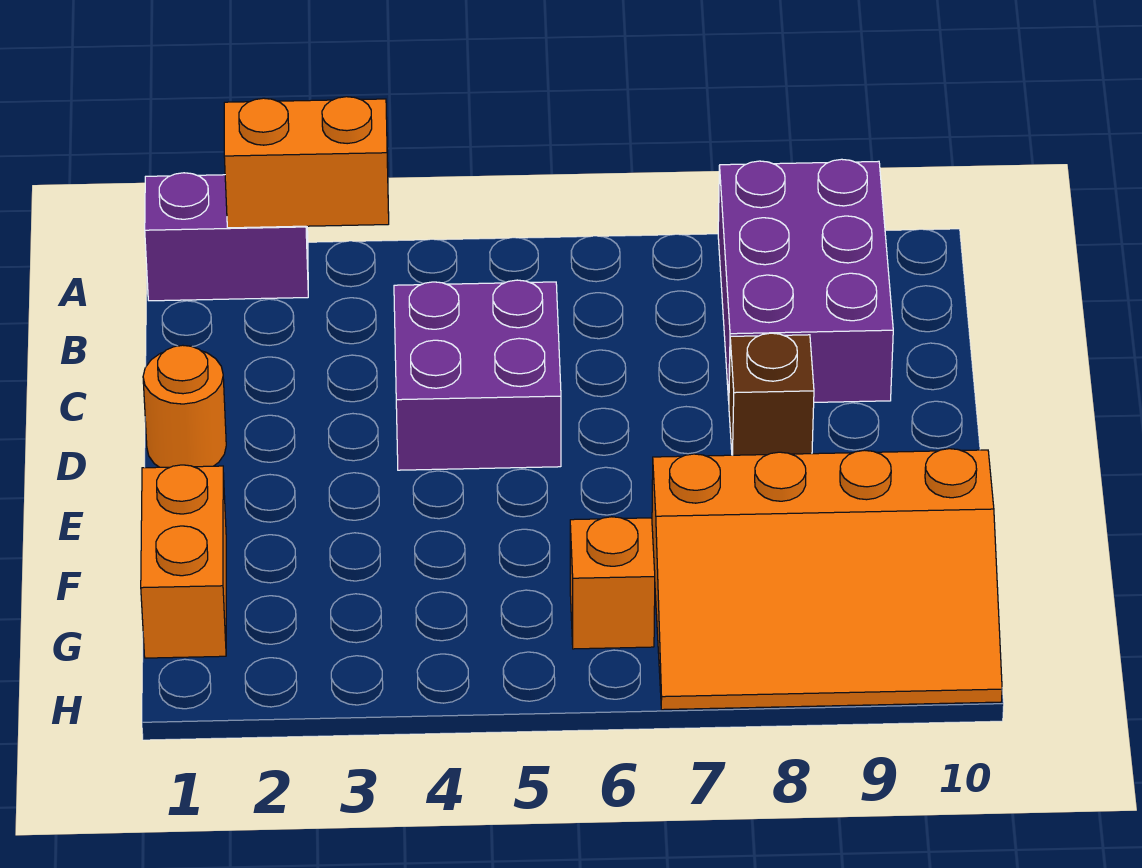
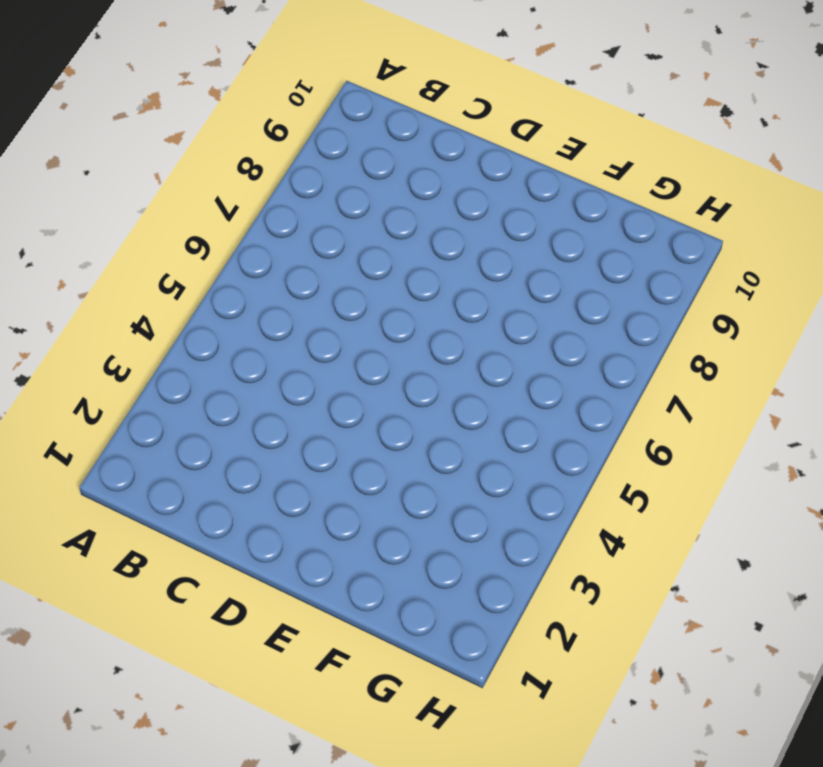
none -> purple brick A1:A2 level 1
none -> purple brick A8:C9 level 1

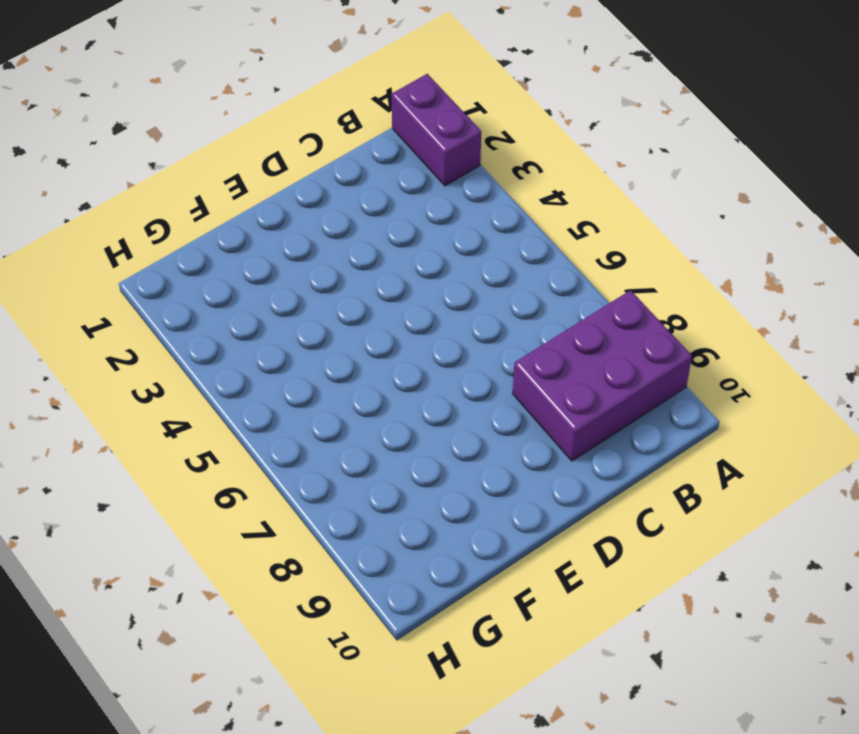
none -> purple brick C4:D5 level 1
none -> orange round brick D1 level 1

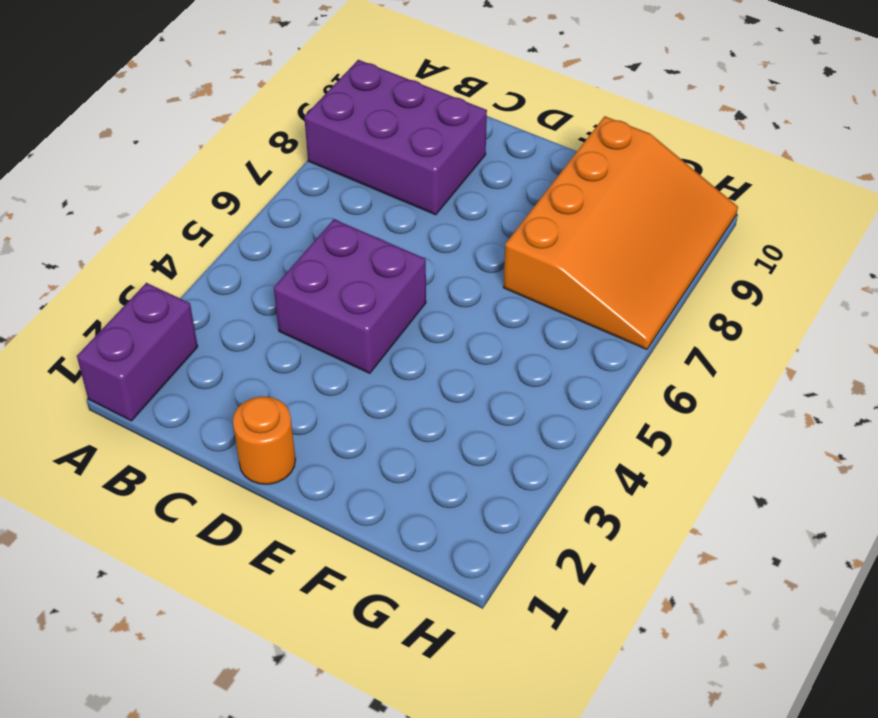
none -> brown brick D8 level 1
none -> orange brick F1:G1 level 1

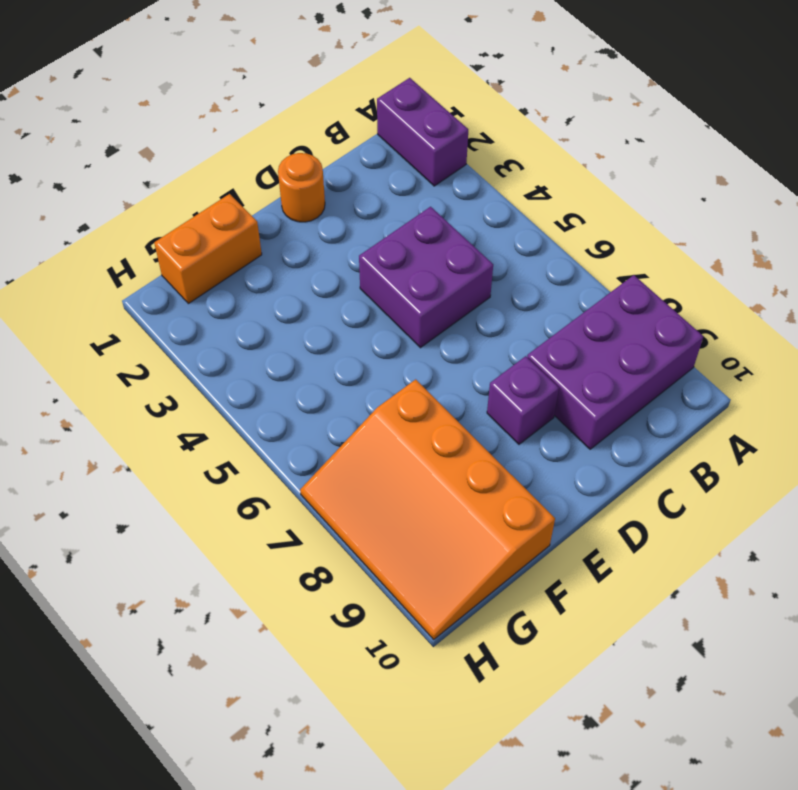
purple brick D8 level 1 -> brown brick D8 level 1
none -> orange brick G6 level 1
none -> orange brick A2:A3 level 2

